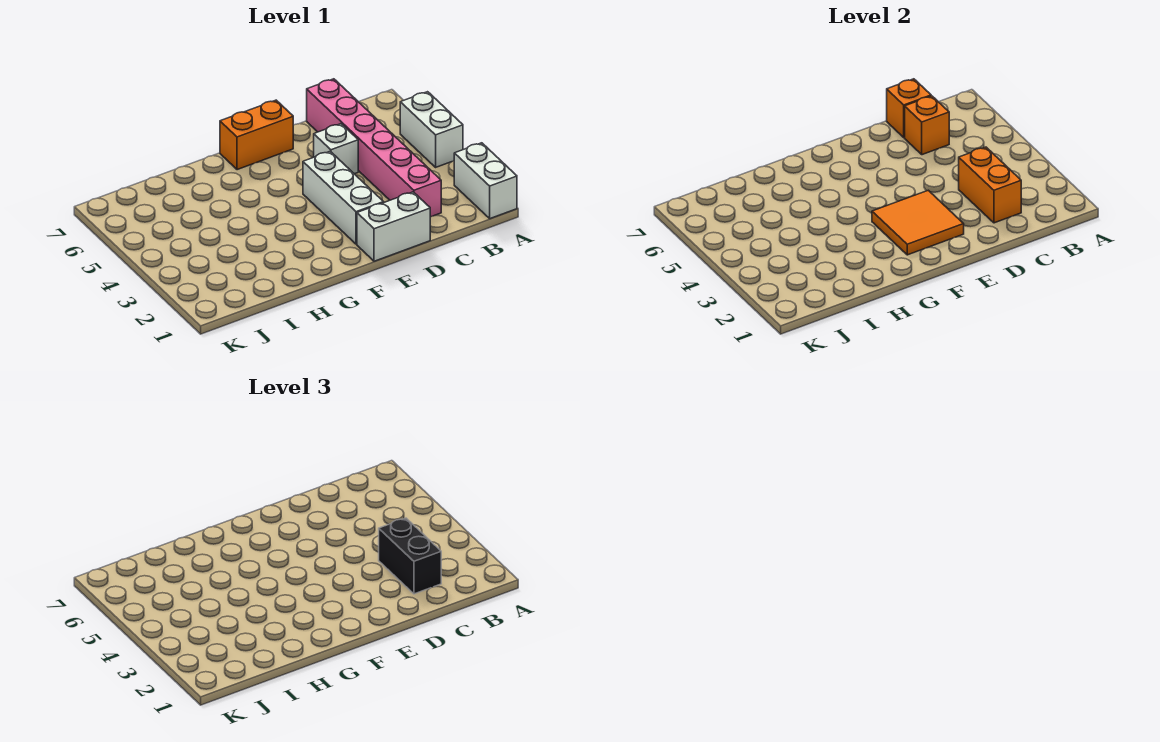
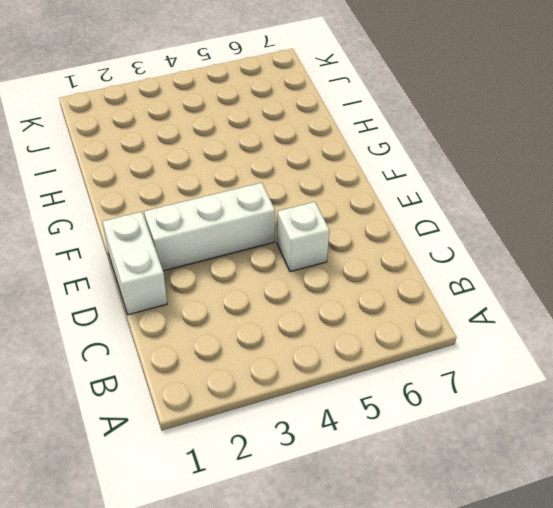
none -> white brick A1:A2 level 1
none -> white brick A4:A5 level 1
none -> pink brick C2:C7 level 1

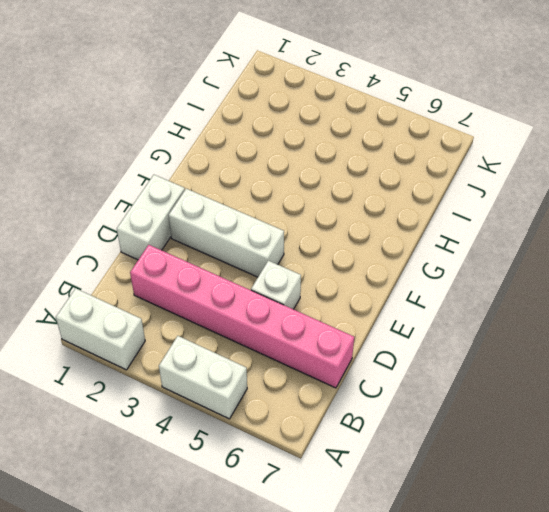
none -> orange brick E7:F7 level 1
none -> orange brick C2:C3 level 2
none -> orange brick C6 level 2

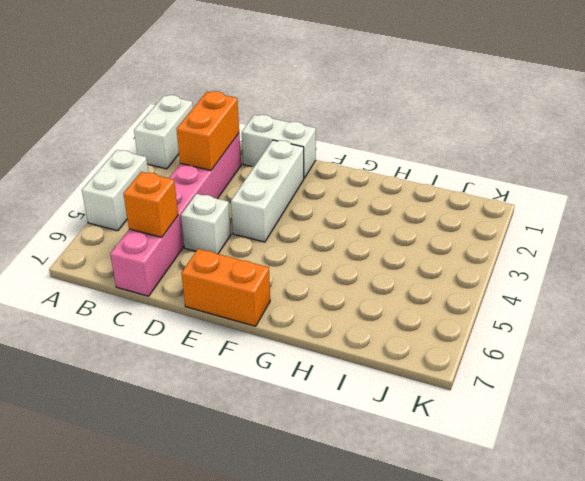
none -> orange brick C7 level 2
none -> orange tile E2:F3 level 2
none -> black brick C2:C3 level 3

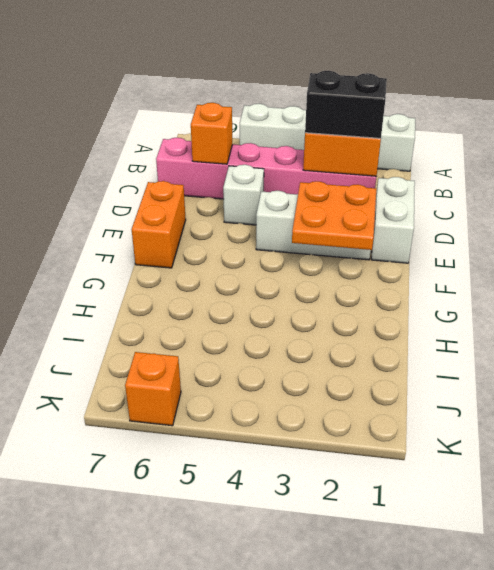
orange plate E2:F3 level 2 -> orange tile E2:F3 level 2
orange brick K6 level 1 -> orange brick C7 level 2

